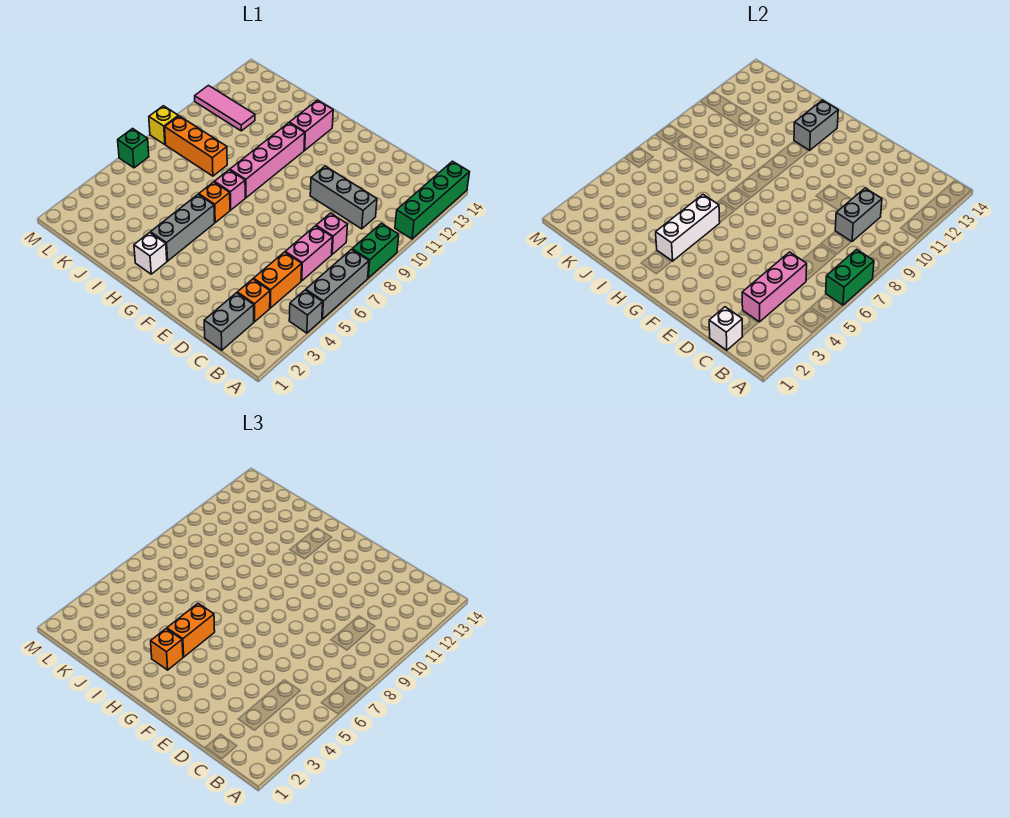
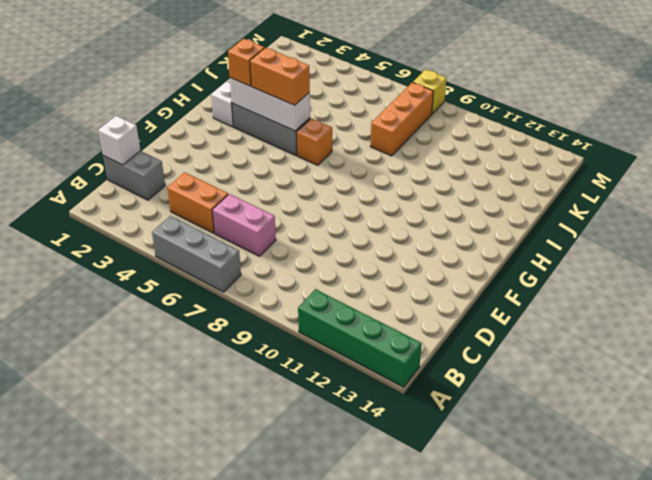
none -> grey brick A4 level 1
none -> green brick A8:A9 level 1
none -> orange brick C3 level 1

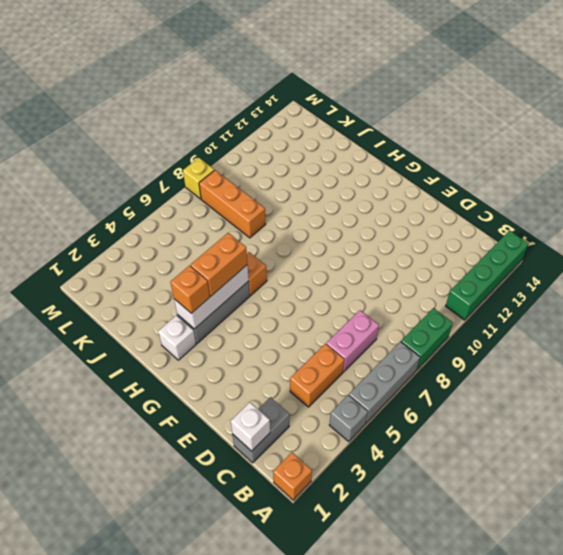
orange brick A1 level 1 -> orange brick C3 level 1
none -> pink brick C8 level 1
none -> grey brick C10:E10 level 1
none -> pink brick H7 level 1

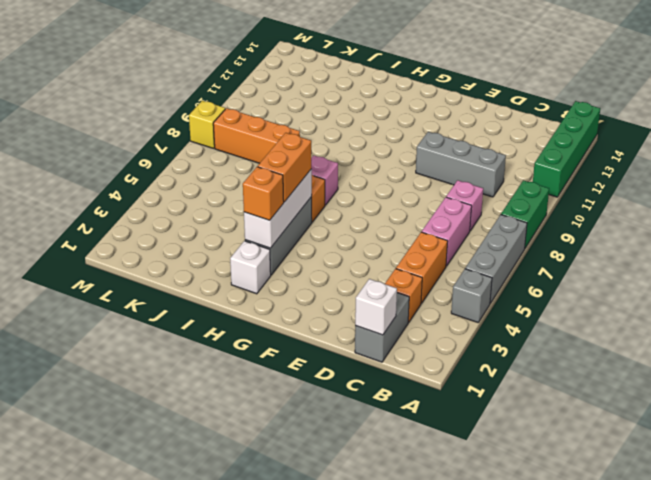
none -> pink brick H8:H11 level 1
none -> pink brick H12:H13 level 1
none -> pink tile K11:M11 level 1

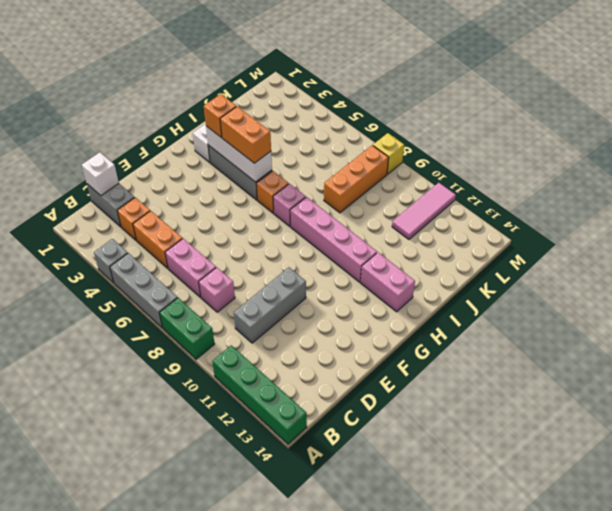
none -> green brick M6 level 1
none -> green brick A6:A7 level 2
none -> pink brick C3:C5 level 2

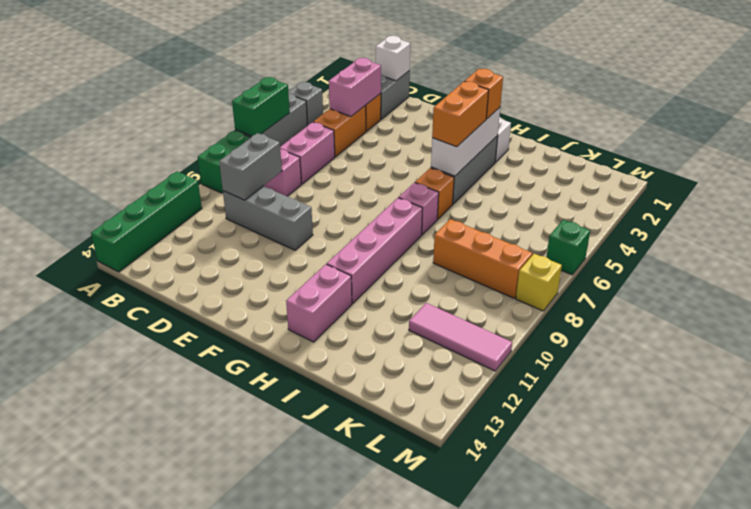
pink brick C3:C4 level 2 -> pink brick C3:C5 level 2
none -> grey brick H12:H13 level 2

